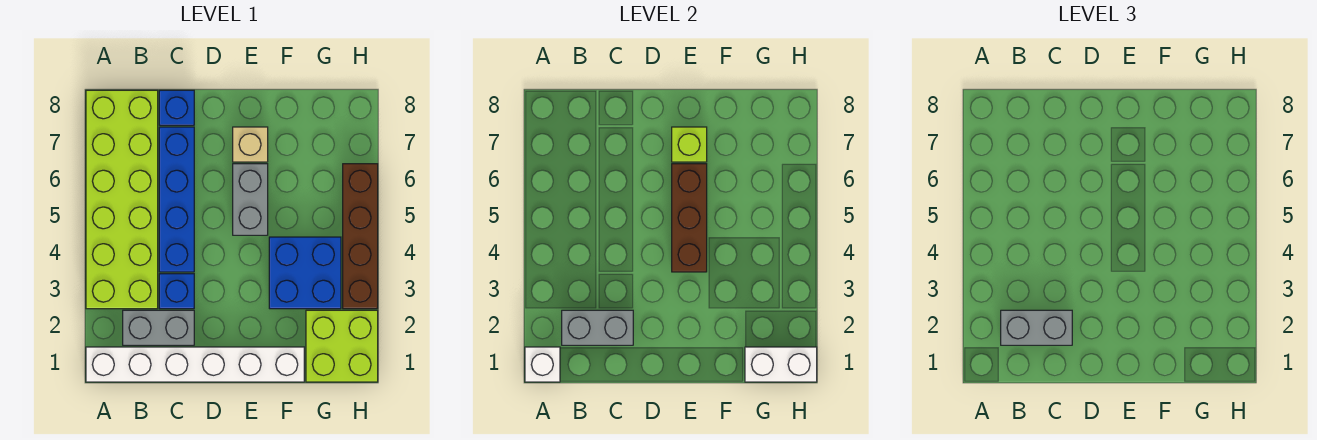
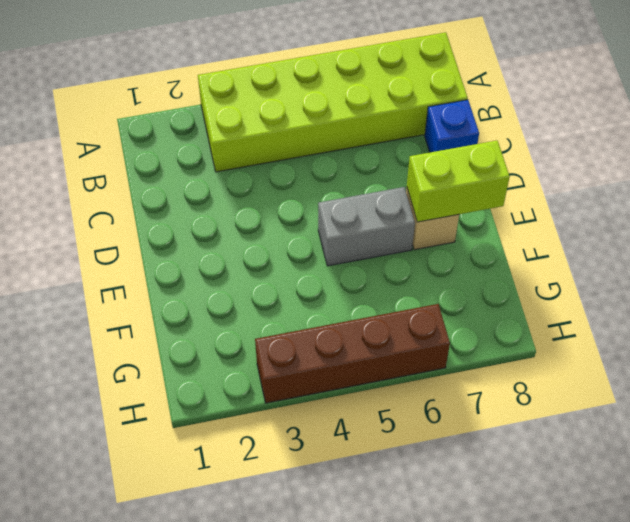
lime brick E7:E8 level 2 -> lime brick E7 level 2
none -> white brick A1:F1 level 1
none -> grey brick B2:C2 level 1
none -> blue brick C3 level 1

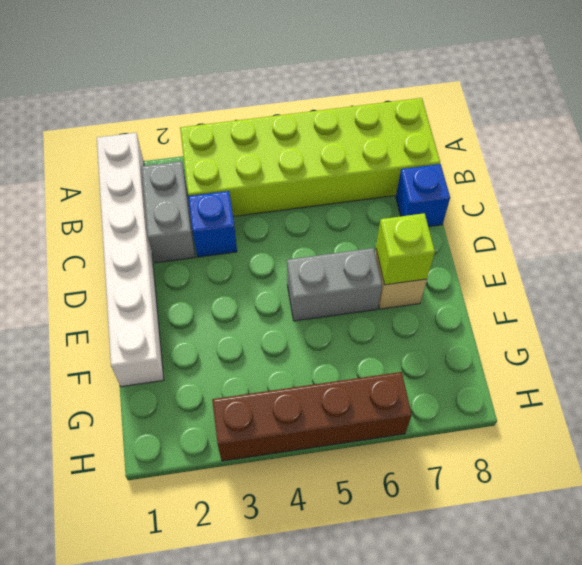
none -> blue brick C4:C7 level 1
none -> blue brick F3:G4 level 1
none -> lime brick G1:H2 level 1

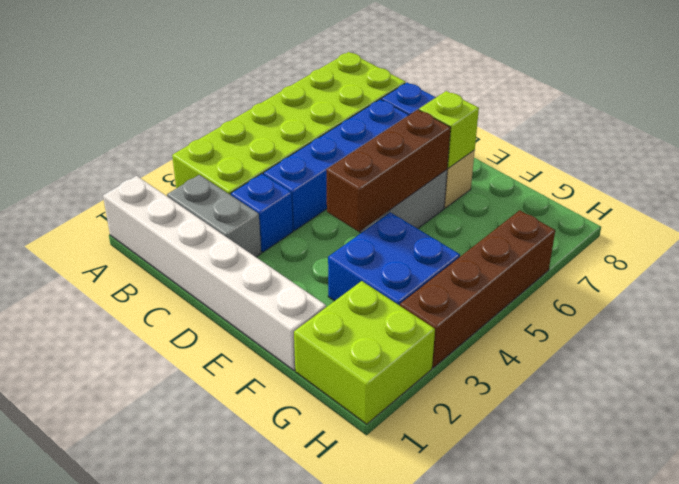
none -> white brick A1 level 2
none -> grey brick B2:C2 level 2
none -> white brick G1:H1 level 2

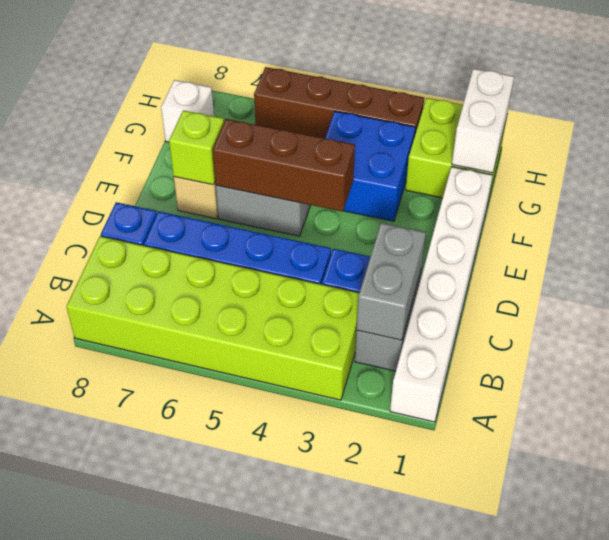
white brick G8 level 1 -> white brick A1 level 2
none -> grey brick B2:C2 level 3

